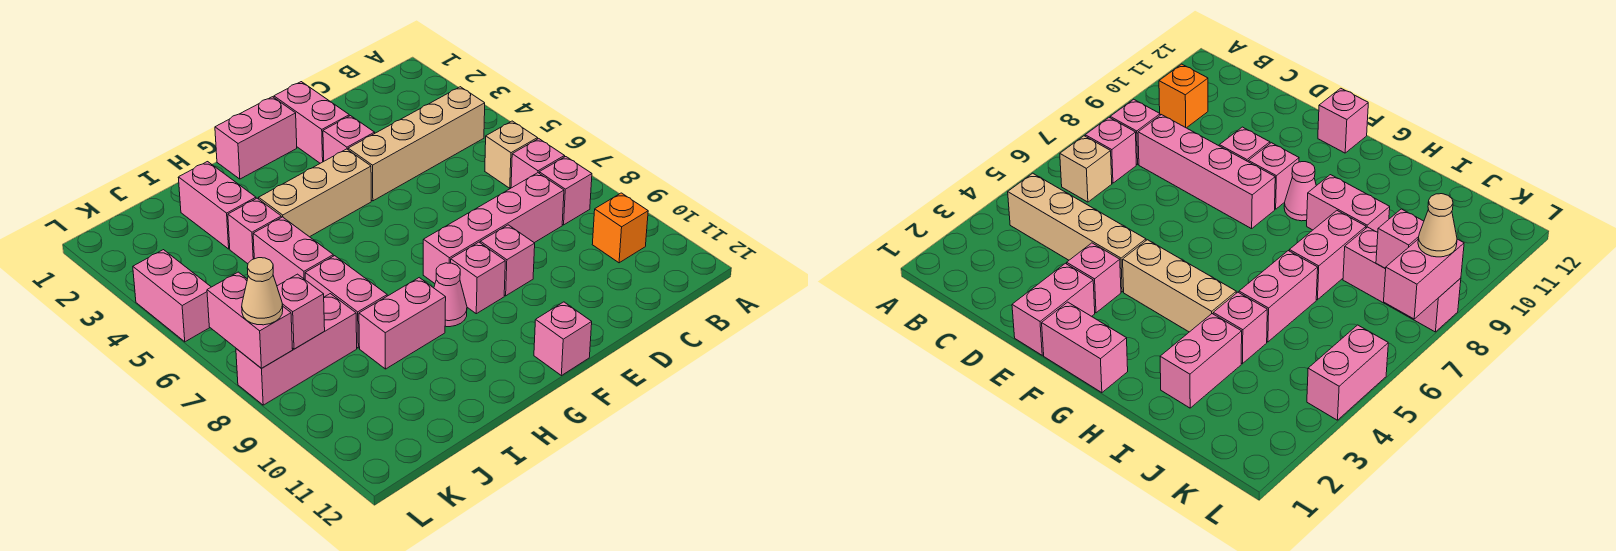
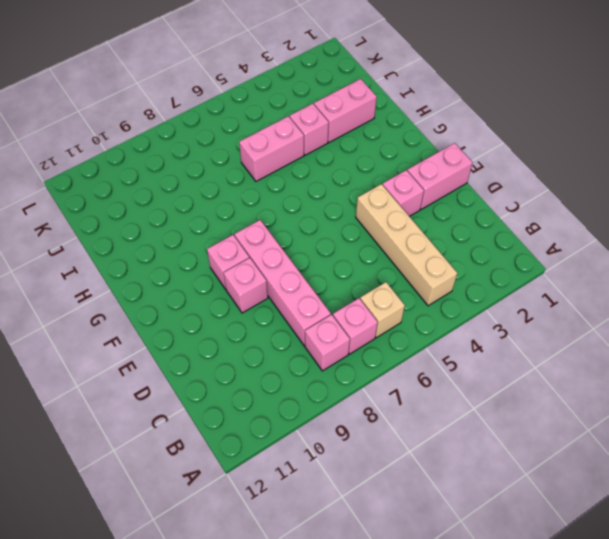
none -> orange brick B10 level 1
none -> pink brick F1:G1 level 1
none -> tan brick F4:H4 level 1

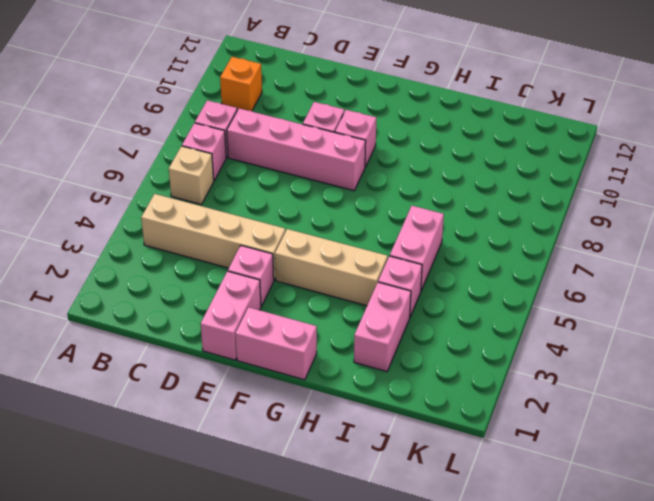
none -> pink brick F12 level 1
none -> pink cone G9 level 1
none -> pink brick H9:I9 level 1

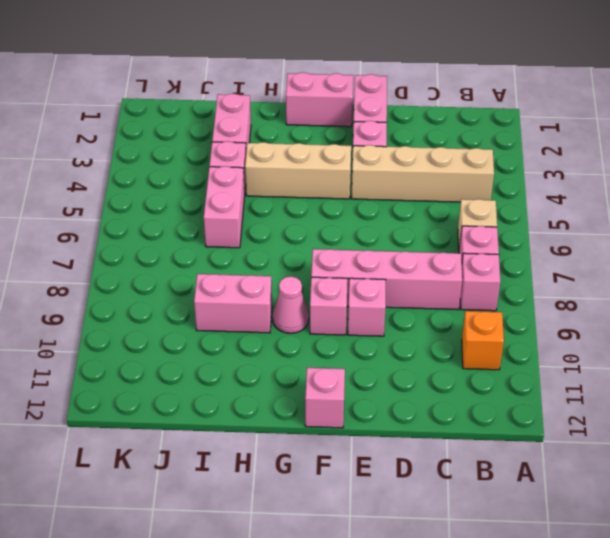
none -> pink brick I7:I8 level 1
none -> pink brick J8:L8 level 1
none -> pink brick L4:L5 level 1

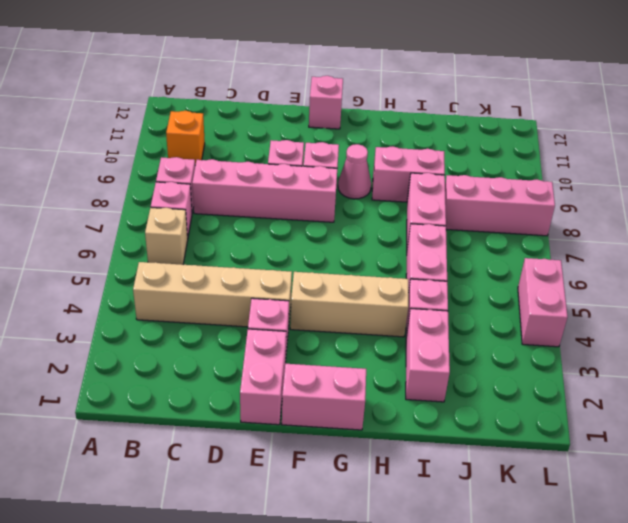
none -> pink brick K8 level 2
none -> pink brick L7:L8 level 2
none -> tan cone L8 level 3

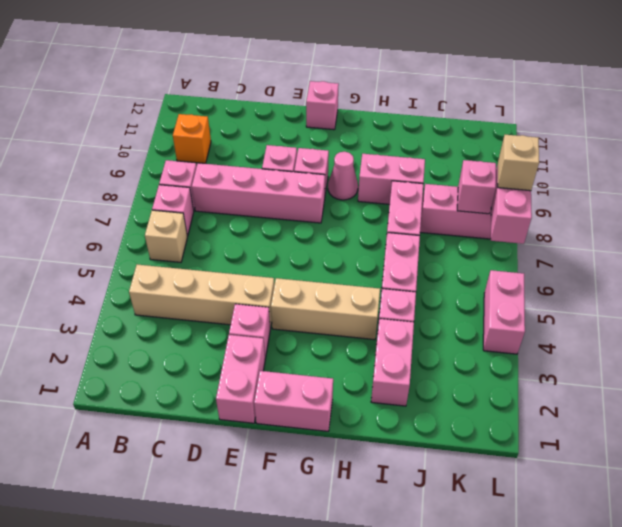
tan brick L8 level 3 -> tan cone L8 level 3

